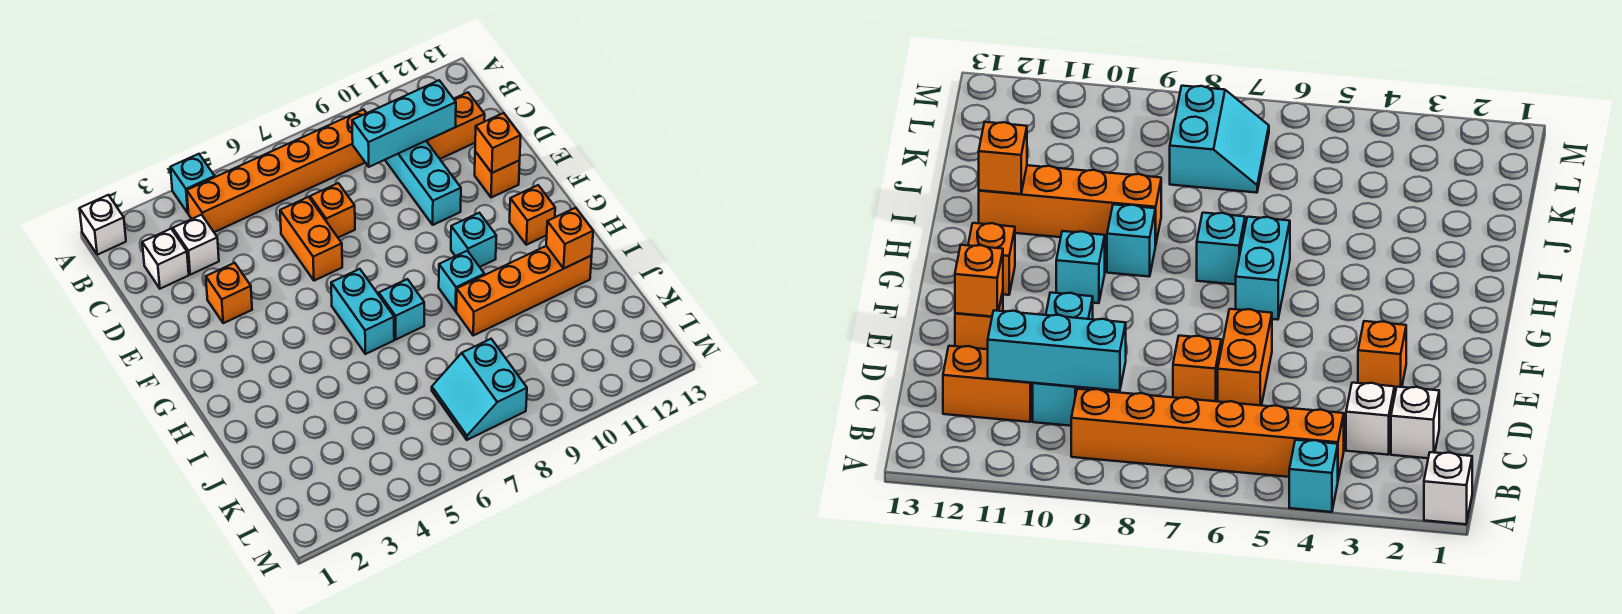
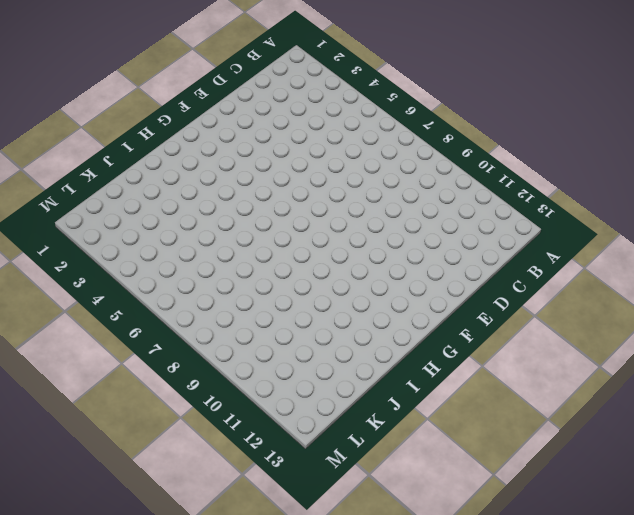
none -> white brick A1 level 1
none -> cyan brick A4 level 1
none -> orange brick B4:B9 level 1

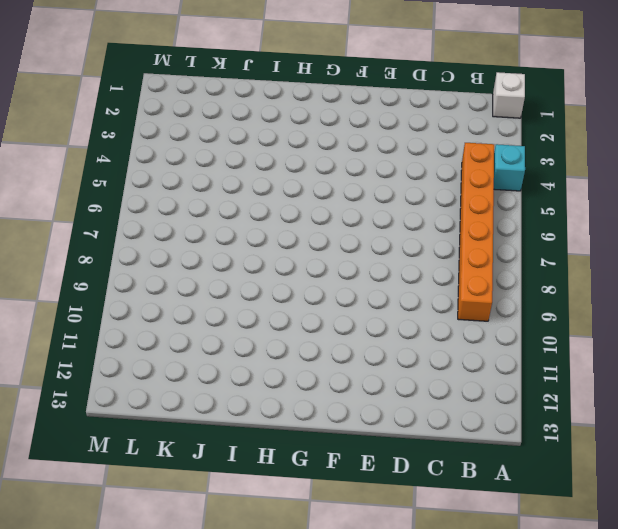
none -> white brick C2 level 1
none -> white brick C3 level 1
none -> cyan brick C10:E10 level 1

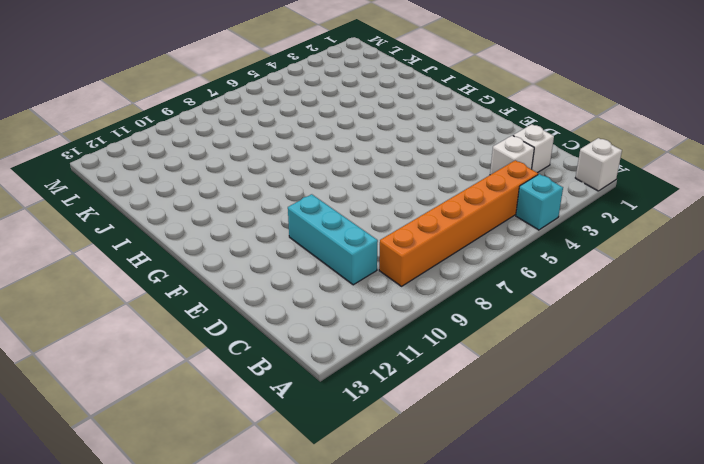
none -> orange brick C11:C12 level 1
none -> orange brick D6:E6 level 1
none -> orange brick D7 level 1

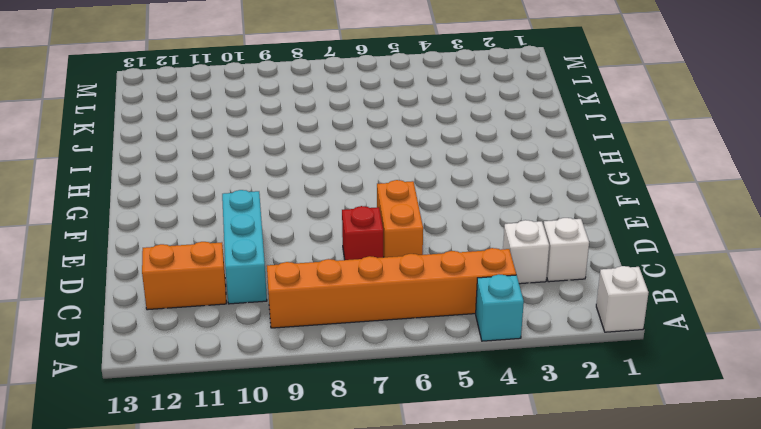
red brick D7 level 1 -> orange brick D7 level 1
none -> orange brick E3 level 1
none -> orange brick E12 level 1
none -> cyan brick G6:H6 level 1

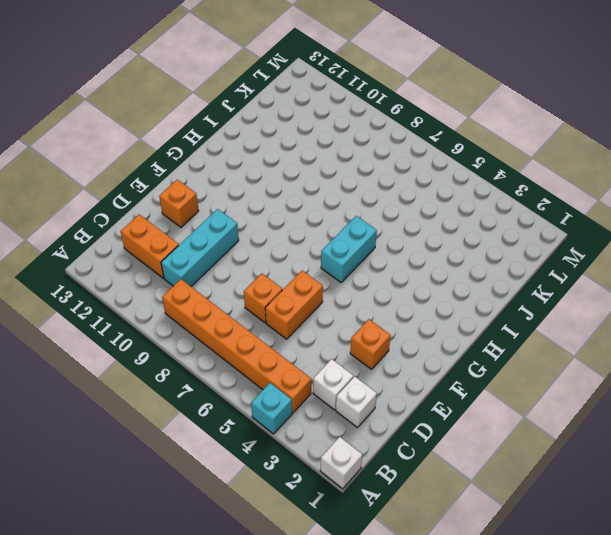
none -> cyan brick G10 level 1
none -> orange brick G12 level 1
none -> cyan brick H7 level 1

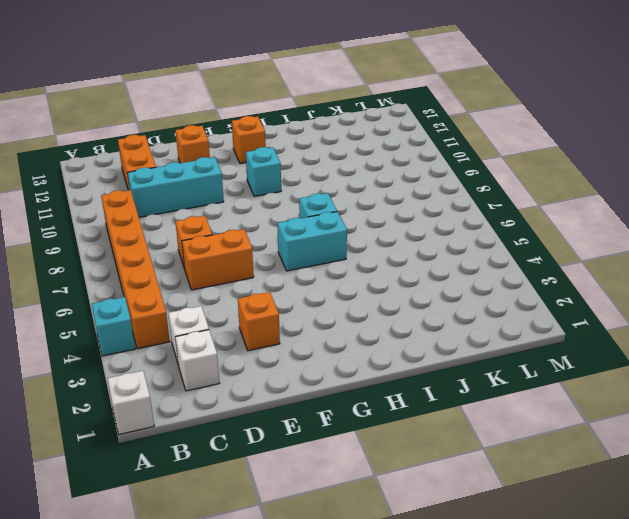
none -> cyan brick H9 level 1
none -> orange brick I9:I12 level 1
none -> cyan slope K7:L8 level 1 top 8

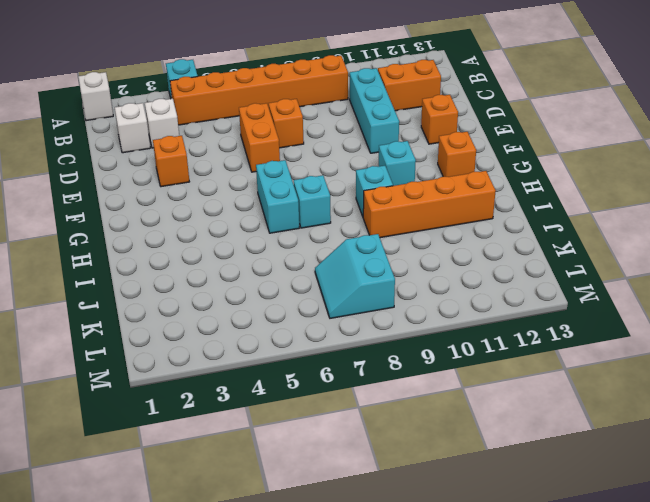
none -> cyan brick C9:C11 level 2
none -> orange brick E12 level 2
none -> orange brick I12 level 2

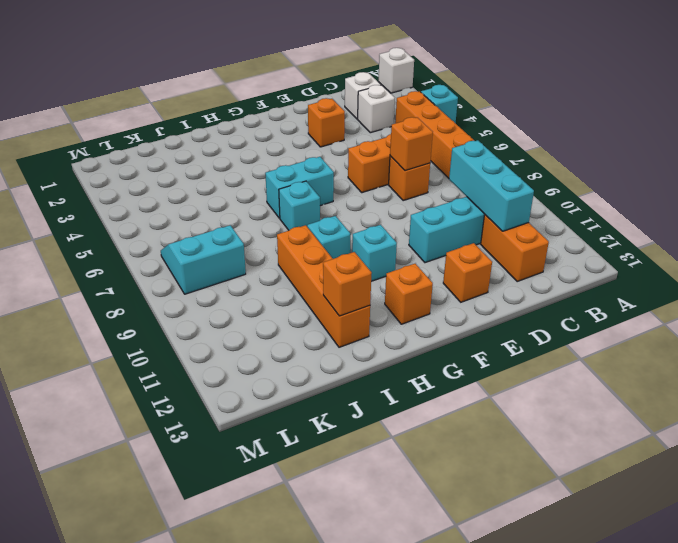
orange brick D7 level 2 -> orange brick E12 level 2

